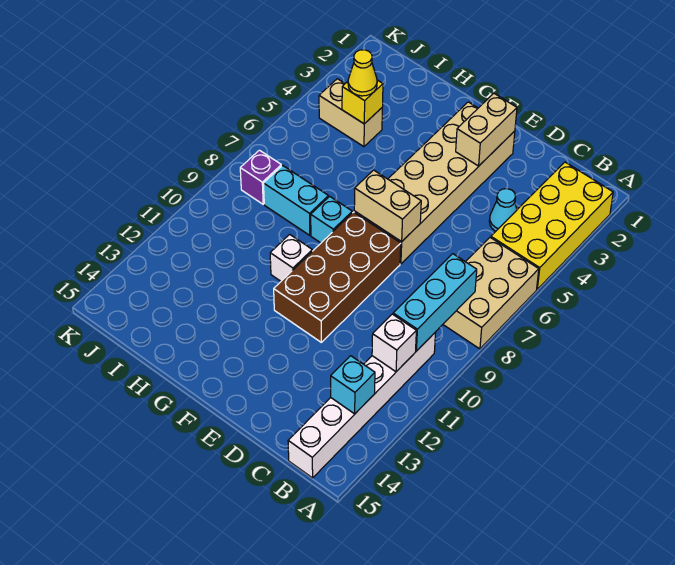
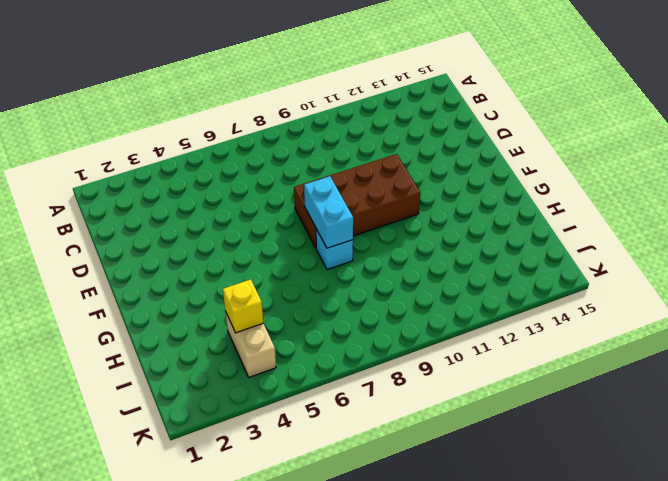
cyan brick F8:G8 level 2 -> cyan brick H8:I8 level 1
none -> yellow brick A2:B5 level 1
none -> tan brick A6:B8 level 1
none -> white brick B10:B15 level 1

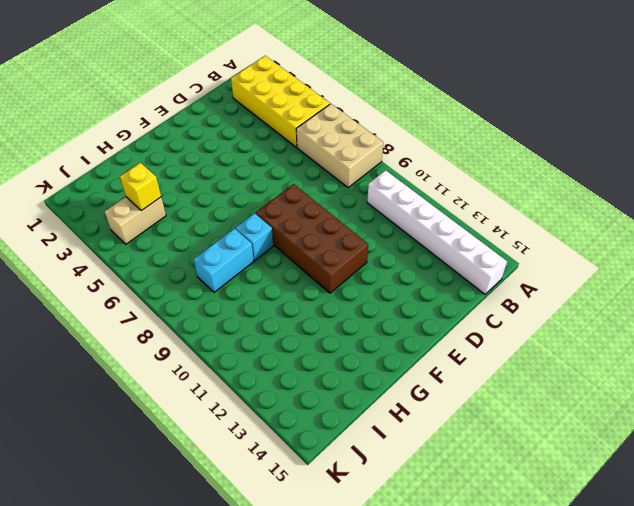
none -> cyan cone C4 level 1
none -> tan brick E2:F7 level 1
none -> white brick G10 level 1

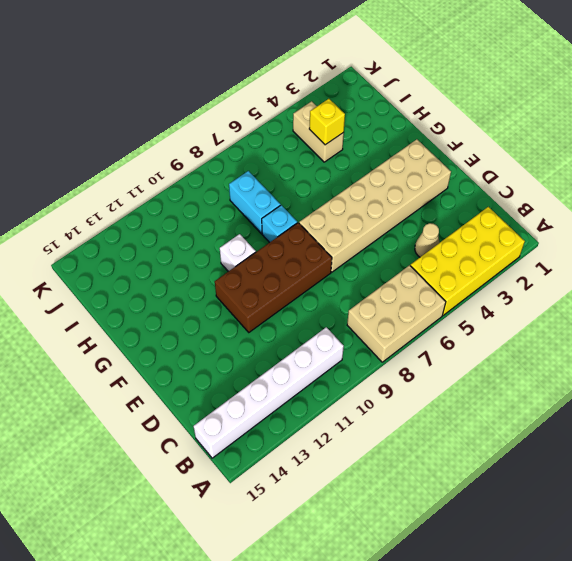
tan cone C4 level 1 -> cyan cone C4 level 1
none -> purple brick J8 level 1
none -> cyan brick B8:B10 level 2
none -> white brick B11 level 2

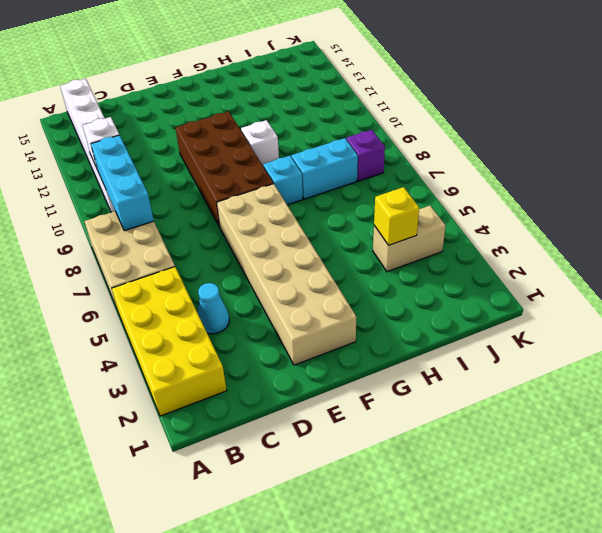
none -> cyan brick B13 level 2
none -> tan brick E2:E3 level 2
none -> tan brick E7:F7 level 2

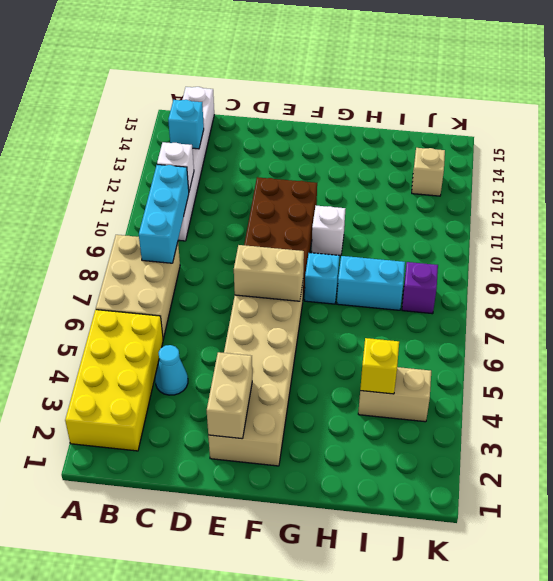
tan brick J13 level 1 -> none
none -> yellow cone I4 level 3

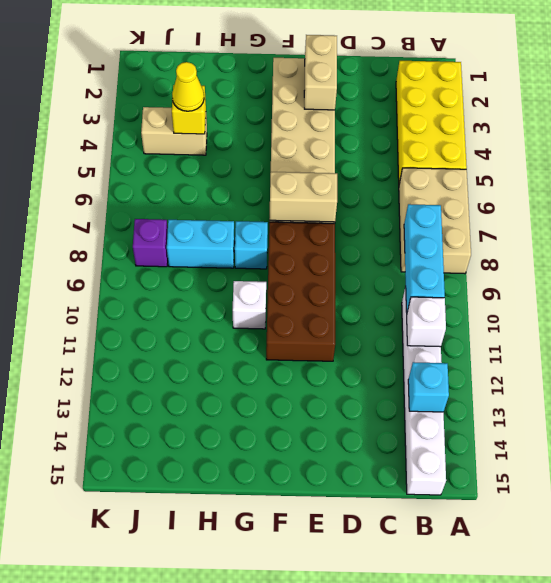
none -> cyan cone C4 level 1

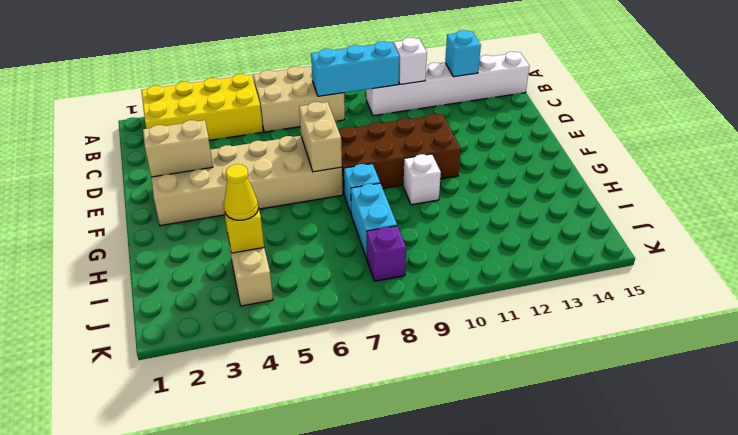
none -> cyan cone C4 level 1

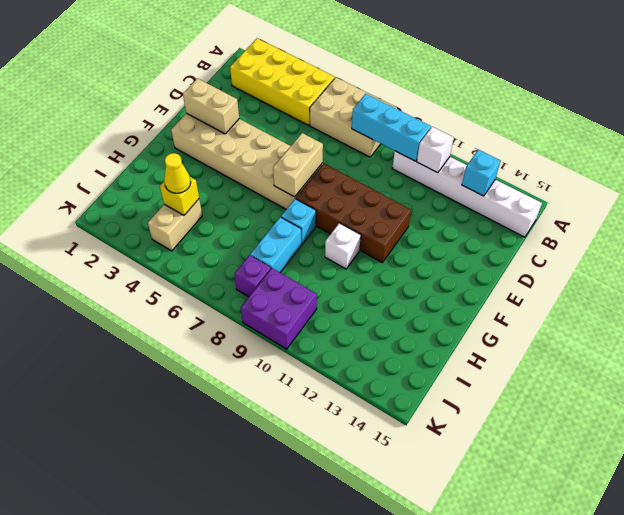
purple brick J9:K10 level 1 -> none
none -> cyan cone C4 level 1

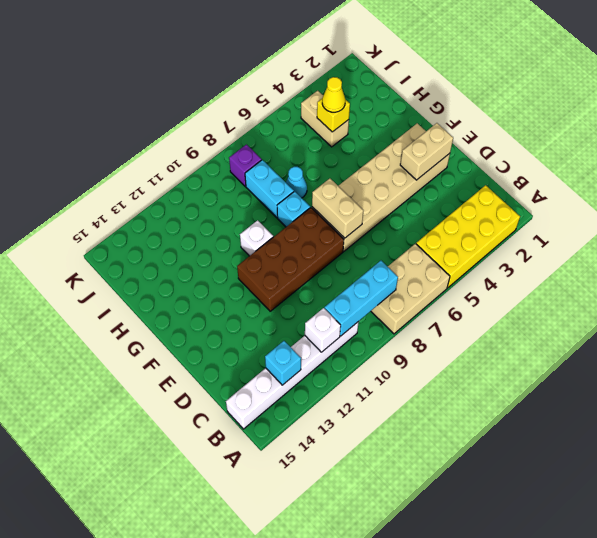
cyan cone H7 level 1 -> cyan cone C4 level 1

